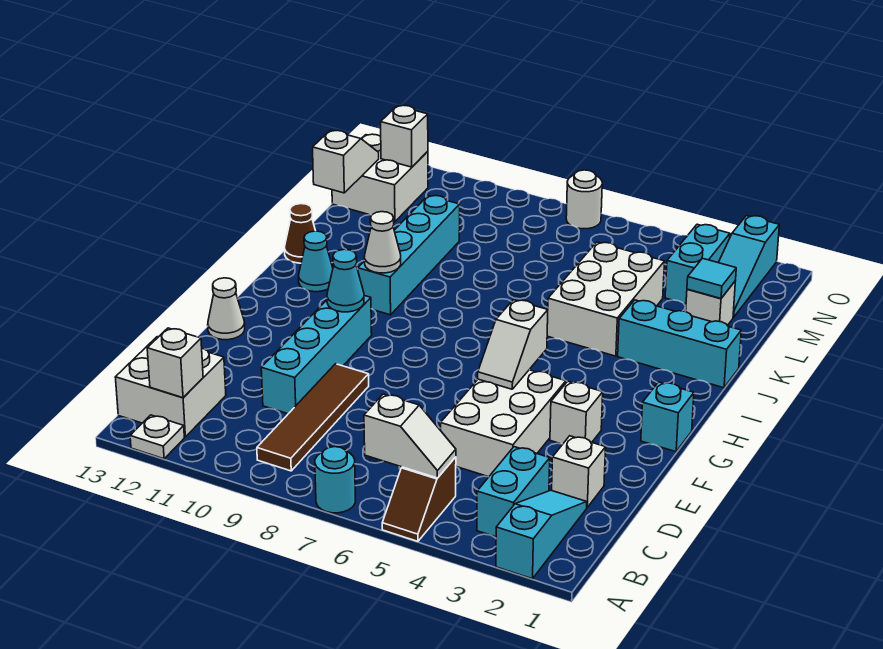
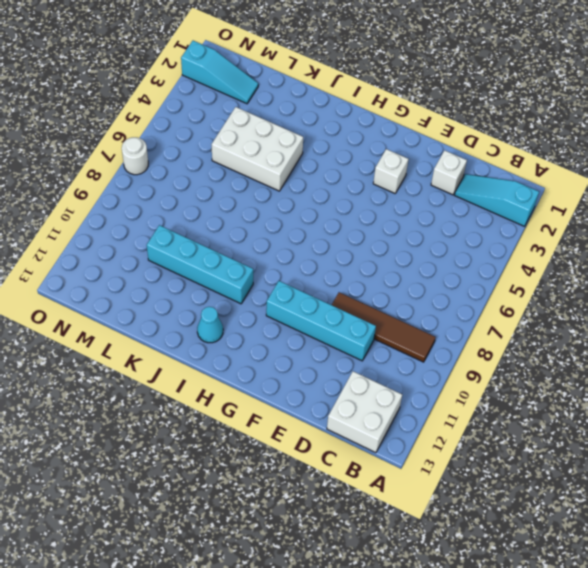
none -> brown slope A5:B5 level 1 top B
none -> cyan round brick A7 level 1
none -> white plate A12 level 1
none -> cyan brick B3:C3 level 1

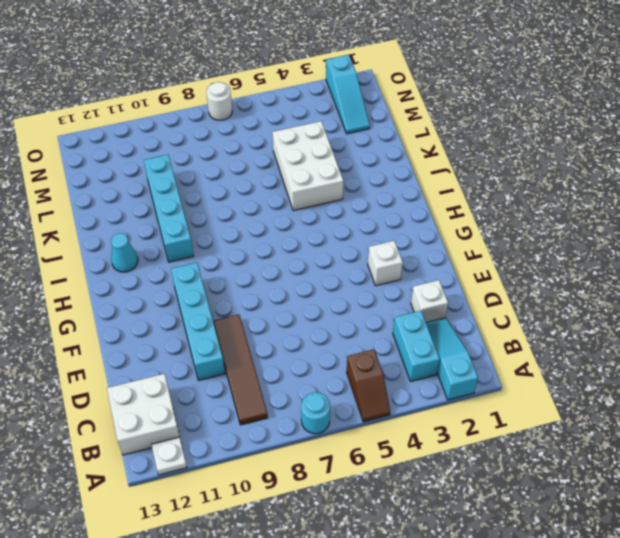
none -> white brick D4:F5 level 1
none -> white cone F13 level 1
none -> cyan brick G1 level 1
none -> cyan brick J1:J3 level 1

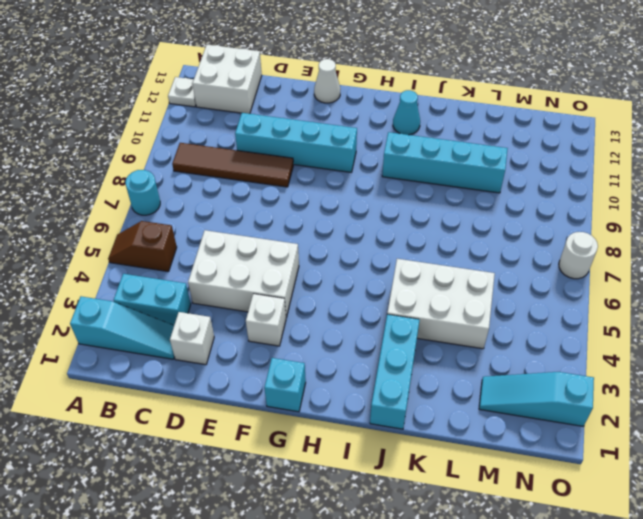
none -> brown cone J13 level 1
none -> white brick L2 level 1
none -> cyan brick M3:N3 level 1
none -> white brick M12:N13 level 1

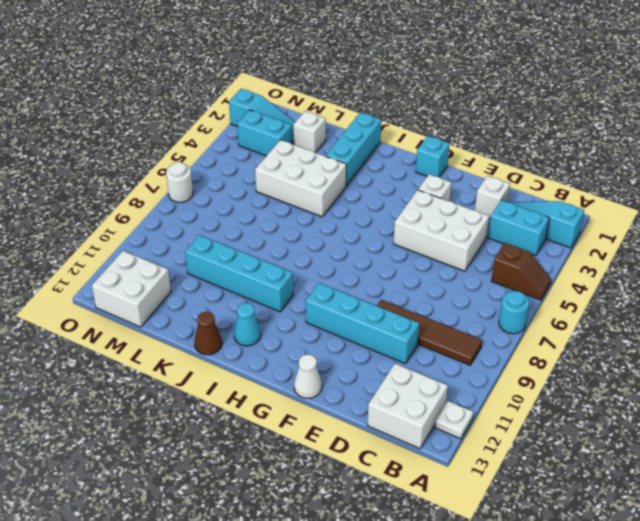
none -> white slope B5:B6 level 2 top 6
none -> white brick B12 level 2
none -> white slope F5:G5 level 2 top G
none -> cyan cone G10 level 2

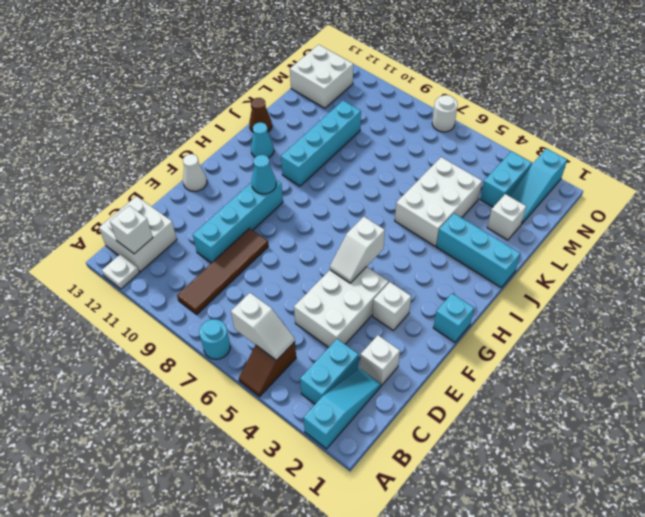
none -> white cone I10 level 2
none -> cyan tile L2 level 2
none -> white slope L13:M13 level 2 top L
none -> white brick N12 level 2

